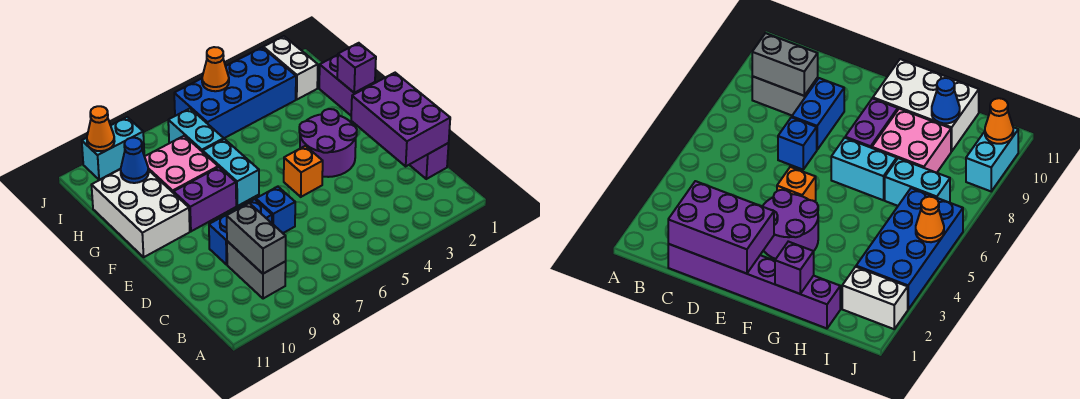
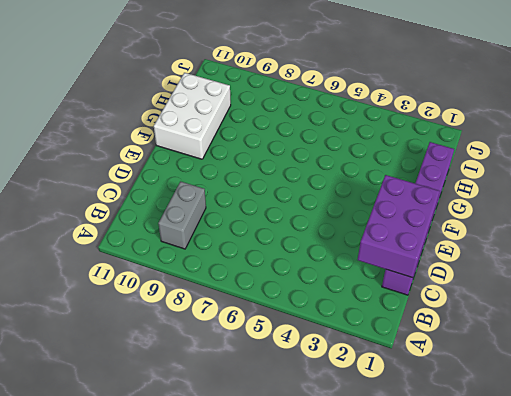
none -> blue brick D7 level 1
none -> blue brick D8:D9 level 1
none -> purple round brick E3:F4 level 1

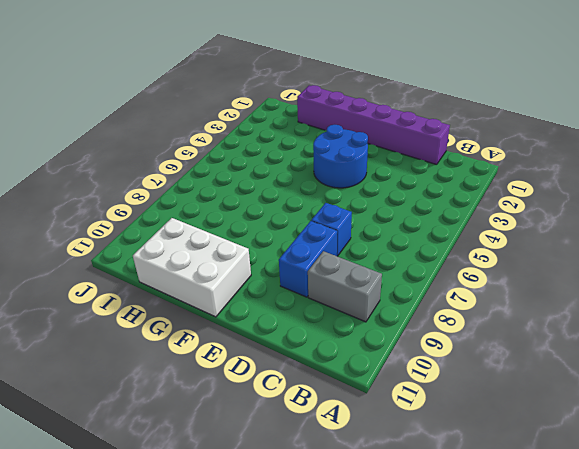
blue round brick E3:F4 level 1 -> purple round brick E3:F4 level 1
none -> orange brick E5 level 1
none -> cyan brick F7:G7 level 1
none -> purple brick F8:F9 level 1

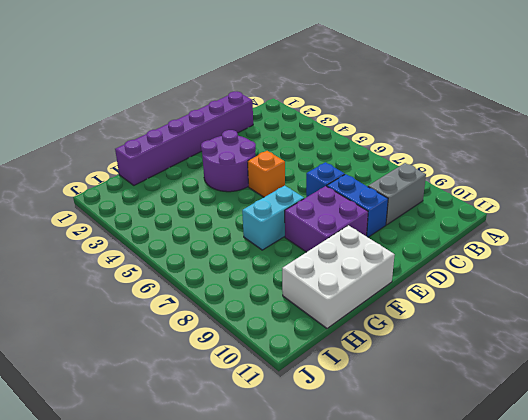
purple brick E8:F9 level 1 -> purple brick F8:F9 level 1
none -> pink brick G8:H9 level 1
none -> cyan brick H7:I7 level 1
none -> white brick I2:J2 level 1

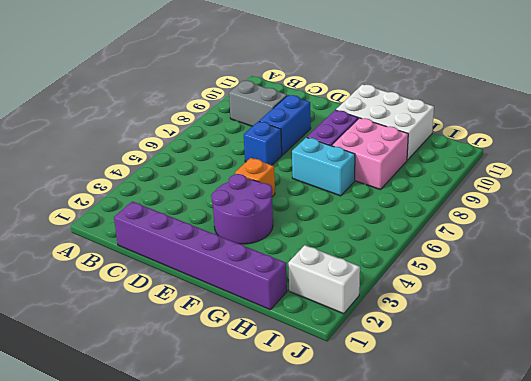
none -> cyan brick H7:I7 level 1
none -> blue brick I3:J6 level 1
none -> cyan brick J9:J10 level 1

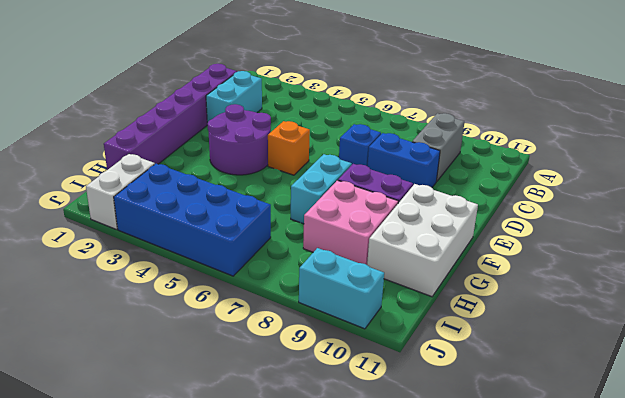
cyan brick C2:D2 level 1 -> cyan brick H7:I7 level 1
none -> grey brick B9:C9 level 2
none -> purple brick C1:E2 level 2
none -> purple brick G1 level 2

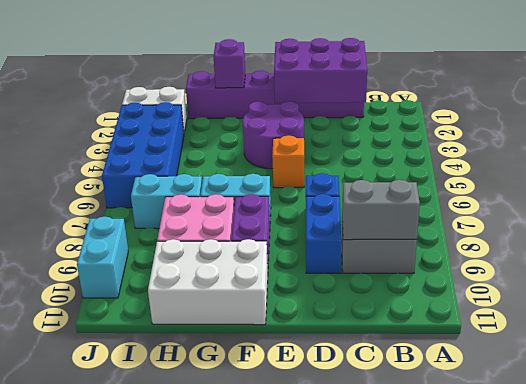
none -> blue cone H10 level 2
none -> orange cone J5 level 2
none -> orange cone J10 level 2

